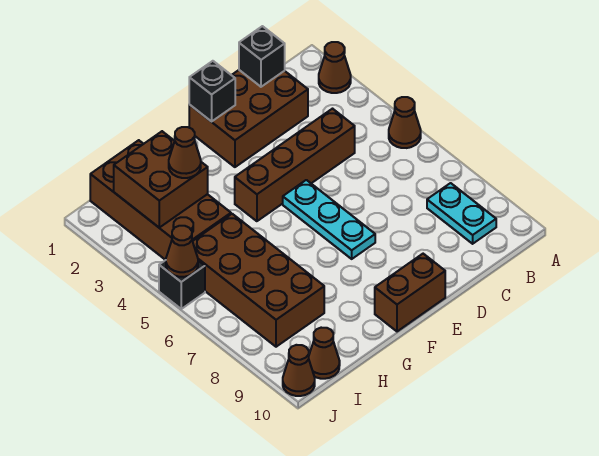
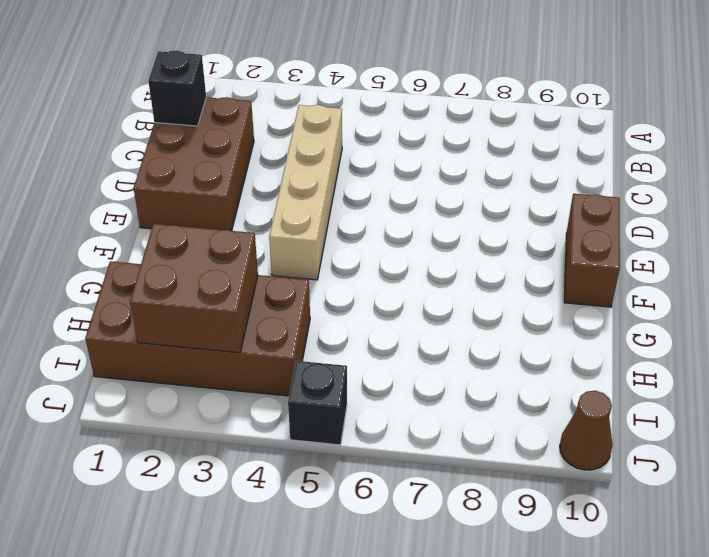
tan brick C4:F4 level 1 -> brown brick C4:F4 level 1
none -> brown cone A2 level 1
none -> brown cone A5 level 1
none -> cyan plate B8:B9 level 1

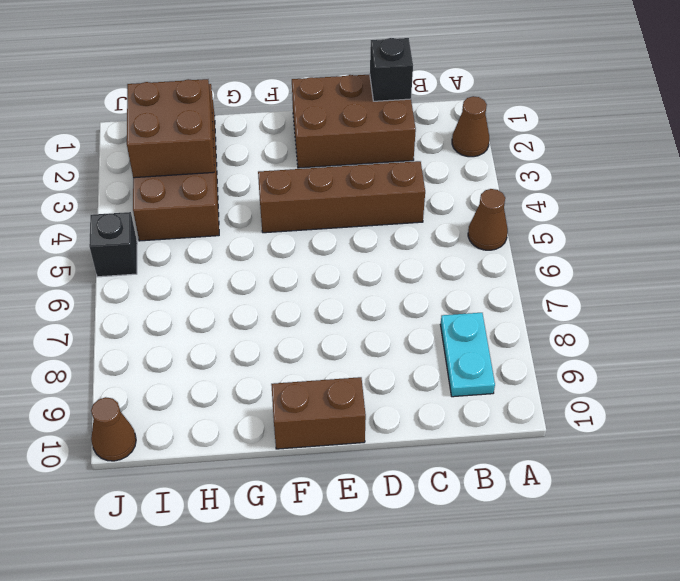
none -> cyan plate E5:E7 level 1
none -> brown brick H5:I8 level 1
none -> brown cone I10 level 1

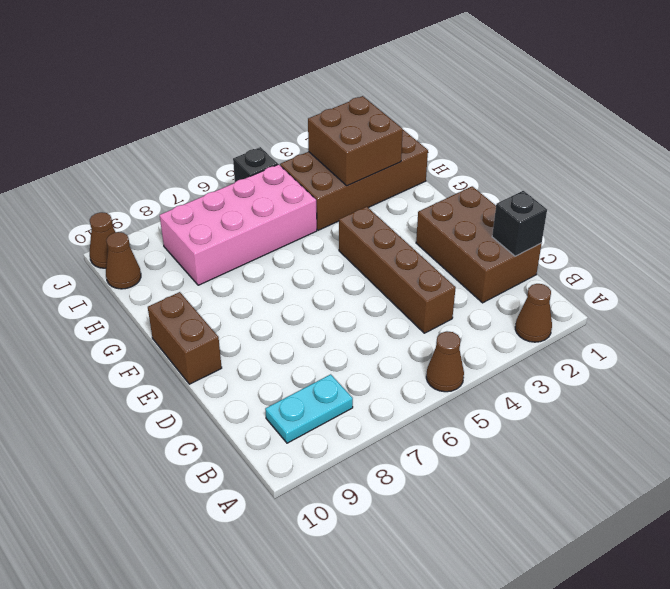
pink brick H5:I8 level 1 -> brown brick H5:I8 level 1
none -> cyan plate E5:E7 level 1
none -> black brick E1 level 2
none -> brown cone J5 level 2

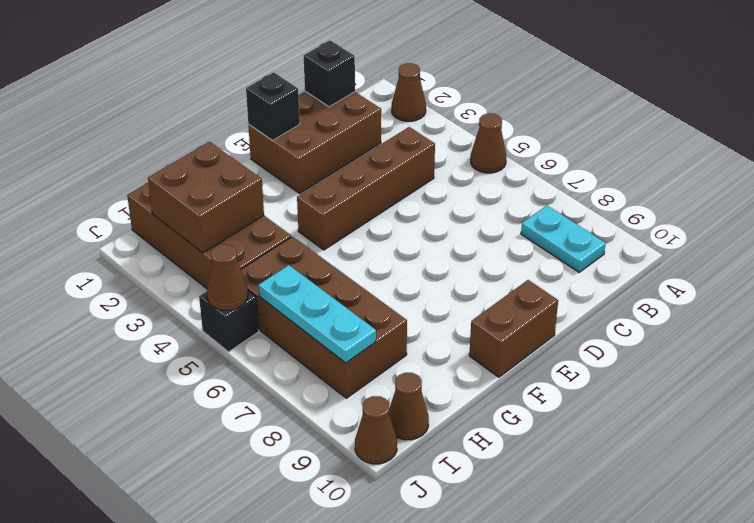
cyan plate I6:I8 level 2 -> cyan plate E5:E7 level 1
none -> brown cone H3 level 3

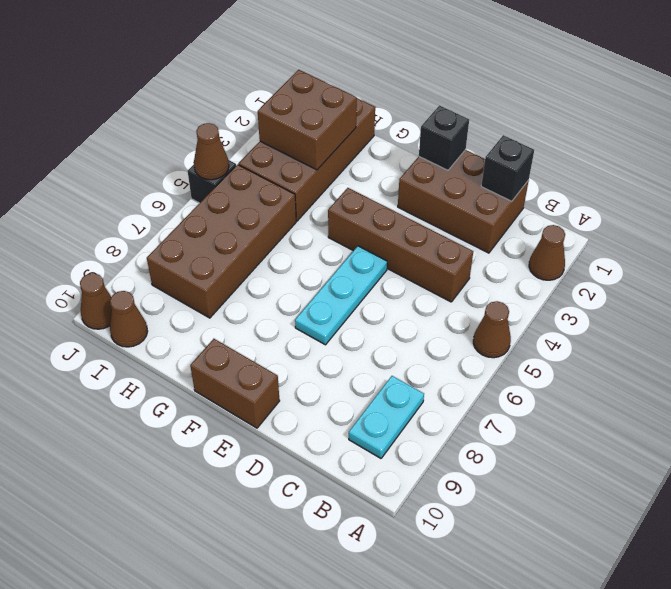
none -> brown cone H3 level 3

